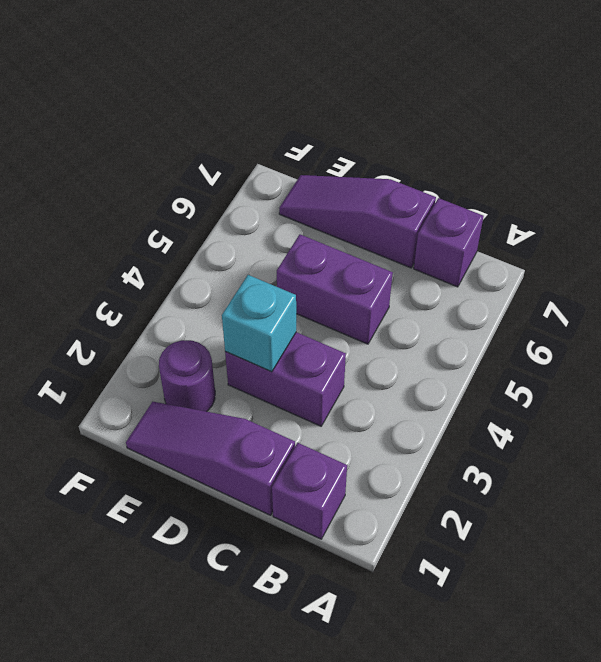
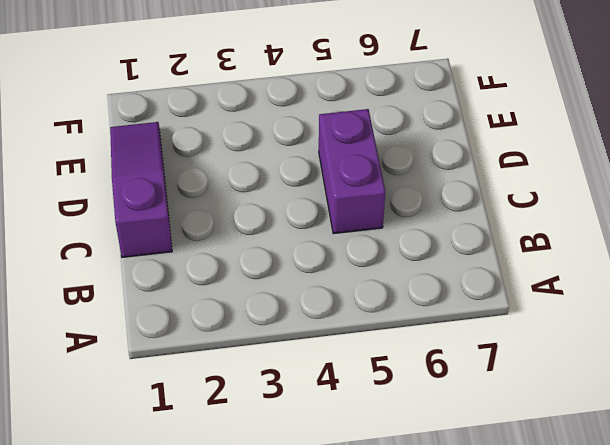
none -> purple brick B1 level 1
none -> purple brick B7 level 1

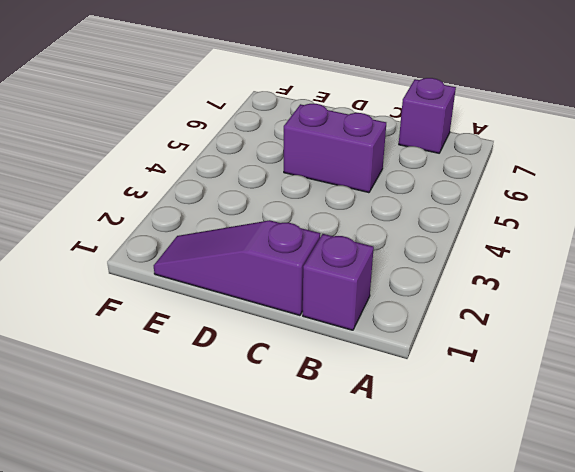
none -> purple brick C3:D3 level 1
none -> purple slope C7:E7 level 1 top C

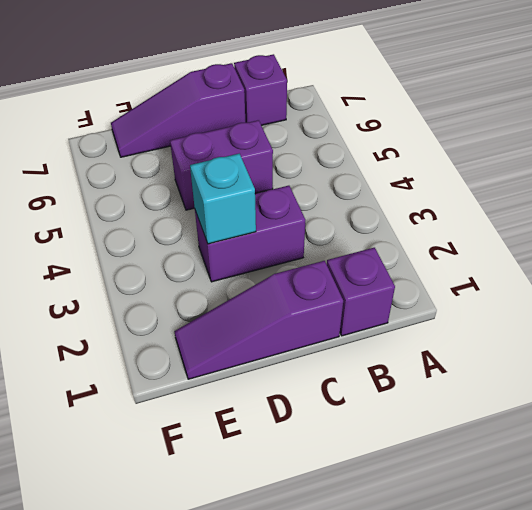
none -> purple round brick E2 level 1

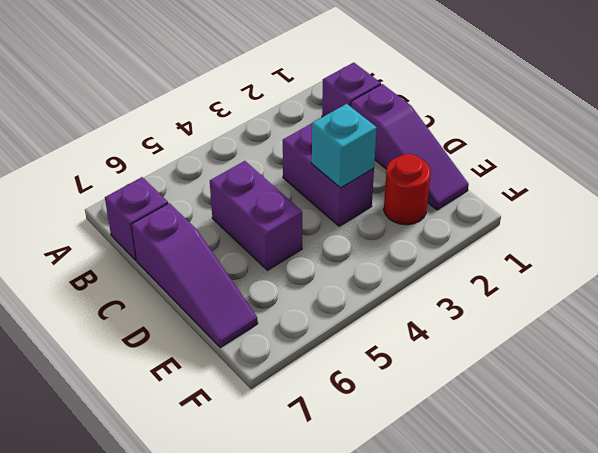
red round brick E2 level 1 -> purple round brick E2 level 1

